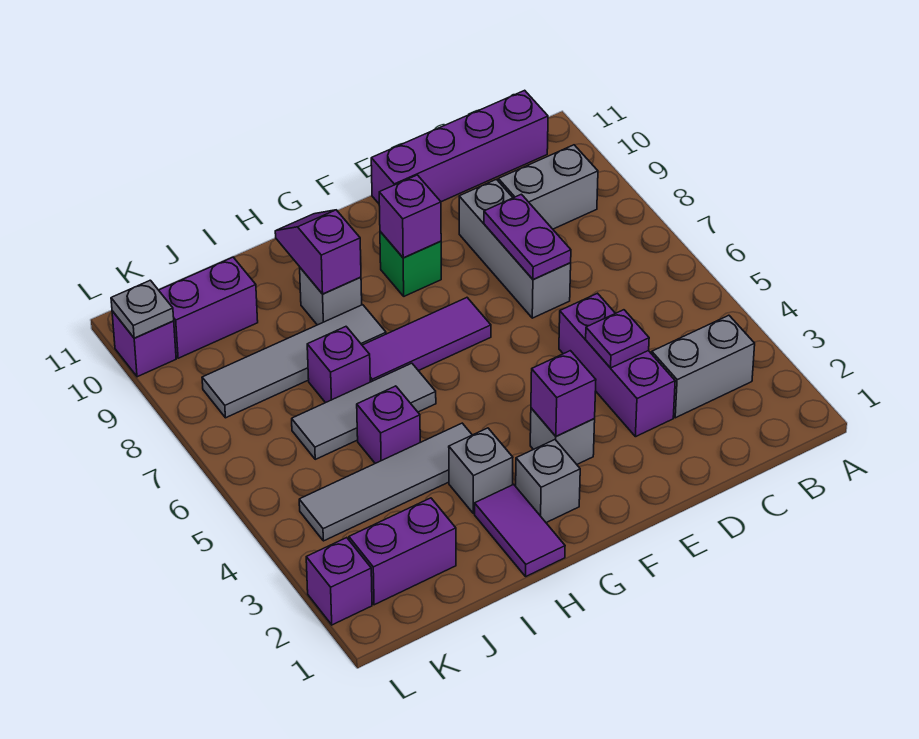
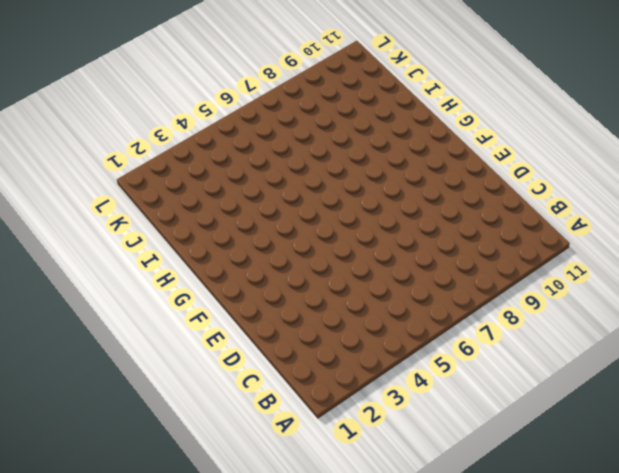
none -> grey brick B3:C3 level 1
none -> grey brick B9:C9 level 1
none -> purple brick B11:E11 level 1

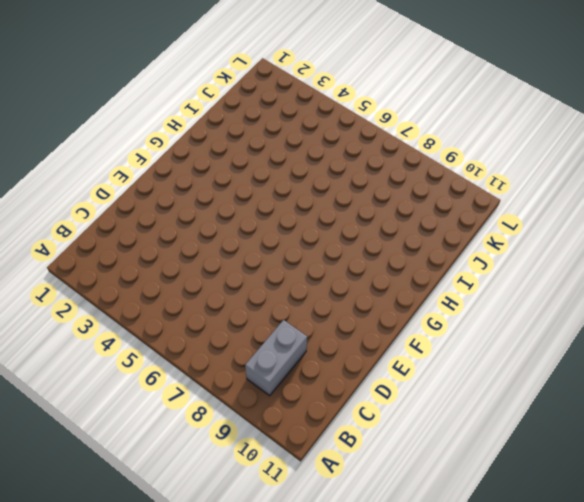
none -> grey brick B3:C3 level 1
none -> purple brick B11:E11 level 1
none -> purple brick D3:D5 level 1

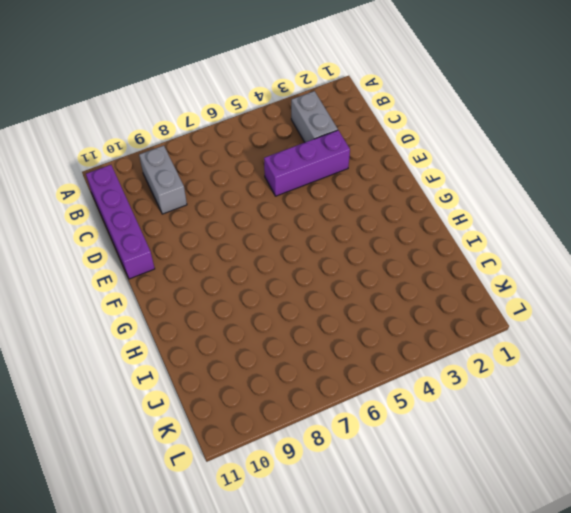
none -> grey brick D7:D9 level 1
none -> grey brick F3 level 1
none -> purple tile F7:H7 level 1

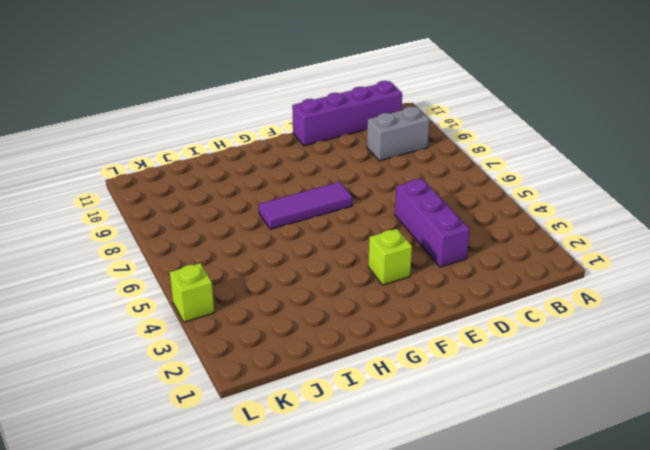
lime brick F3 level 1 -> grey brick F3 level 1
lime brick L4 level 1 -> none
none -> grey brick B3:C3 level 1
none -> grey brick D7:D9 level 1
none -> green brick F9 level 1

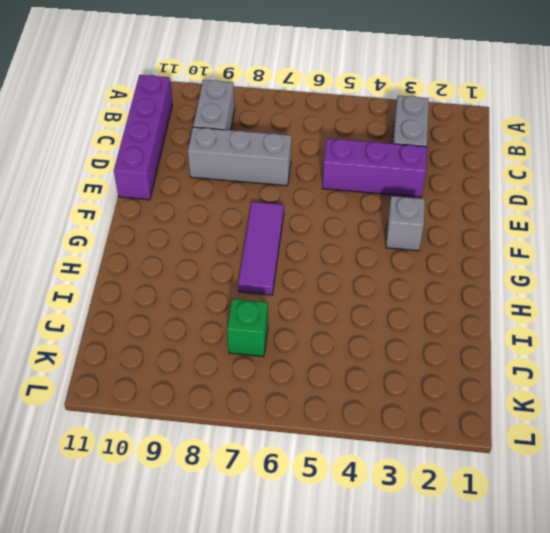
green brick J7 level 1 -> green brick F9 level 1
none -> grey brick G2 level 1
none -> purple tile H1:H2 level 1
none -> grey brick H3 level 1

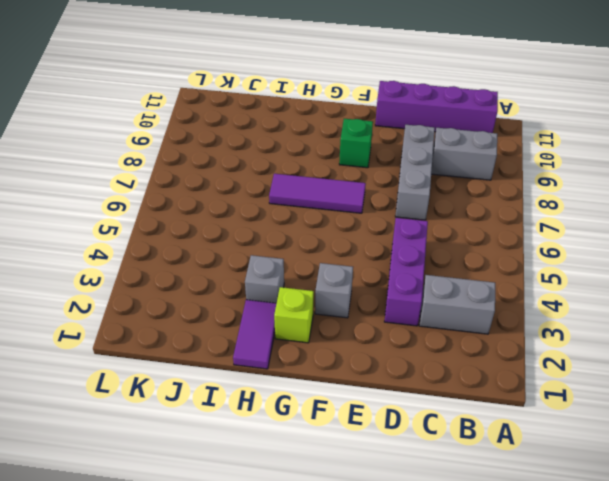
lime brick G2 level 1 -> grey brick G2 level 1
none -> grey tile H4:K4 level 1
none -> grey tile H6:J6 level 1
none -> grey tile H8:K8 level 1

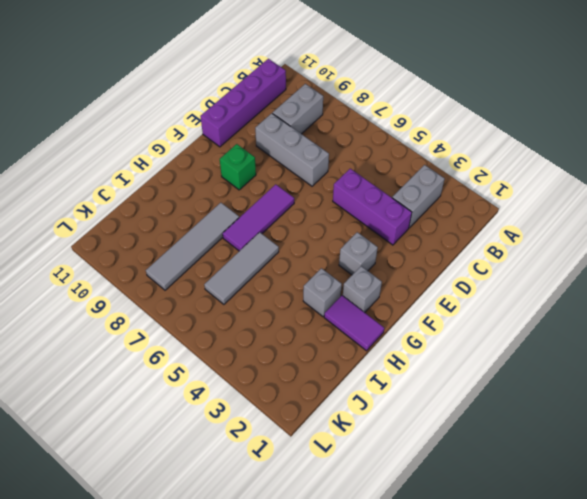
none -> grey tile H4:K4 level 1
none -> grey brick H9 level 1
none -> purple brick I5 level 1

